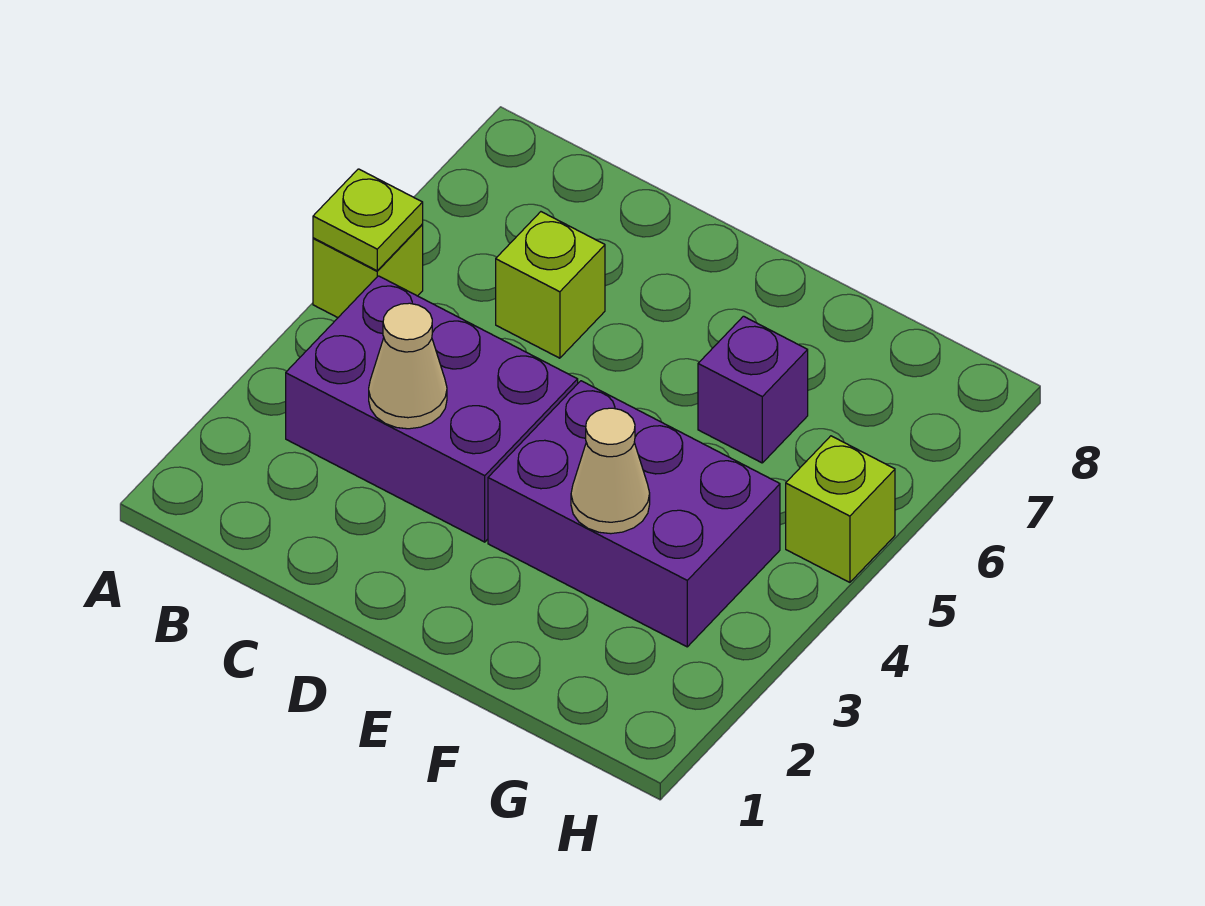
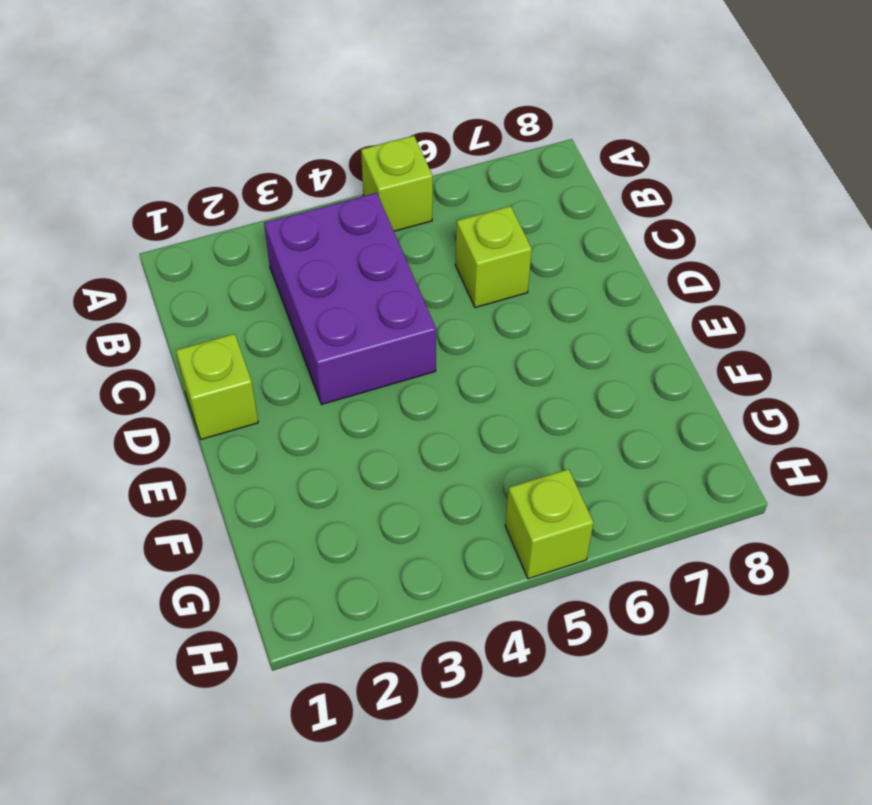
lime brick D1 level 1 -> none
none -> purple brick E3:G4 level 1
none -> purple brick F6 level 1

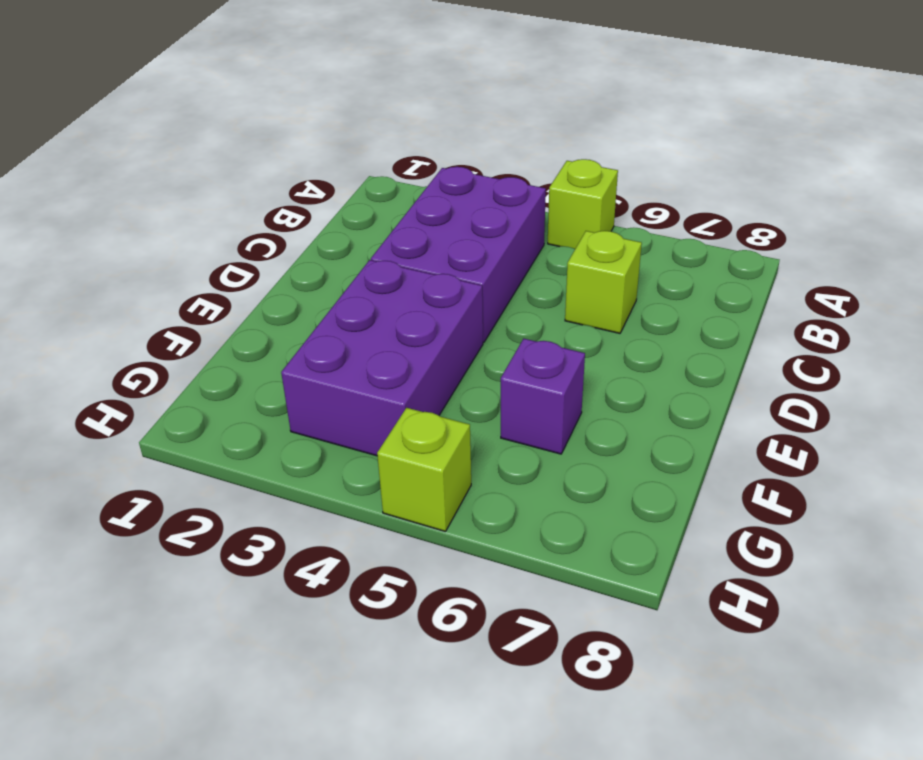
none -> lime plate A5 level 2
none -> tan cone C3 level 2

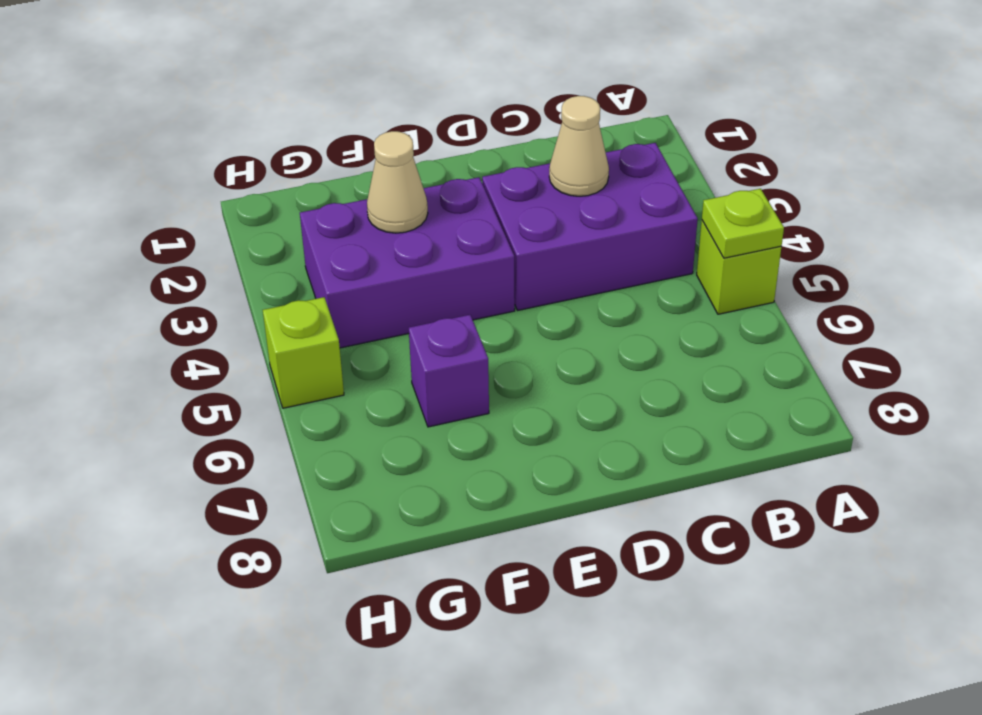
none -> lime brick C6 level 1

